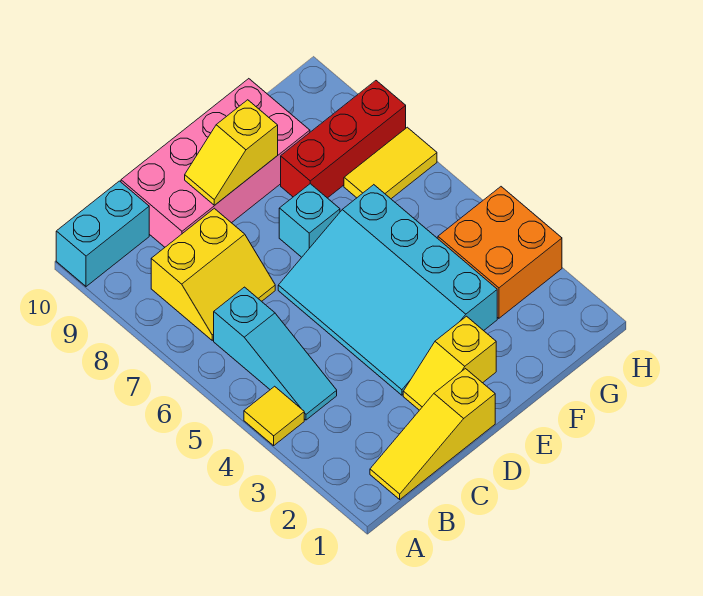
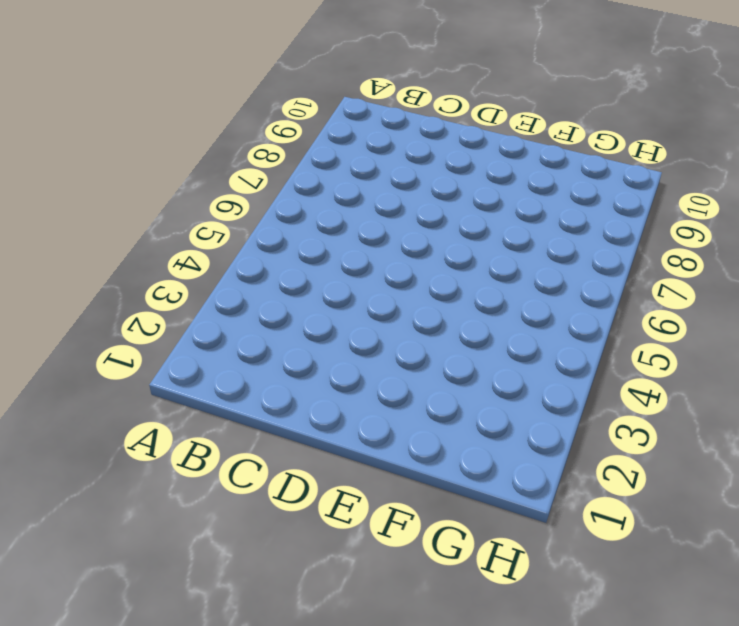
none -> yellow tile A4 level 1
none -> cyan brick A10:B10 level 1
none -> yellow slope B1:D1 level 1 top D

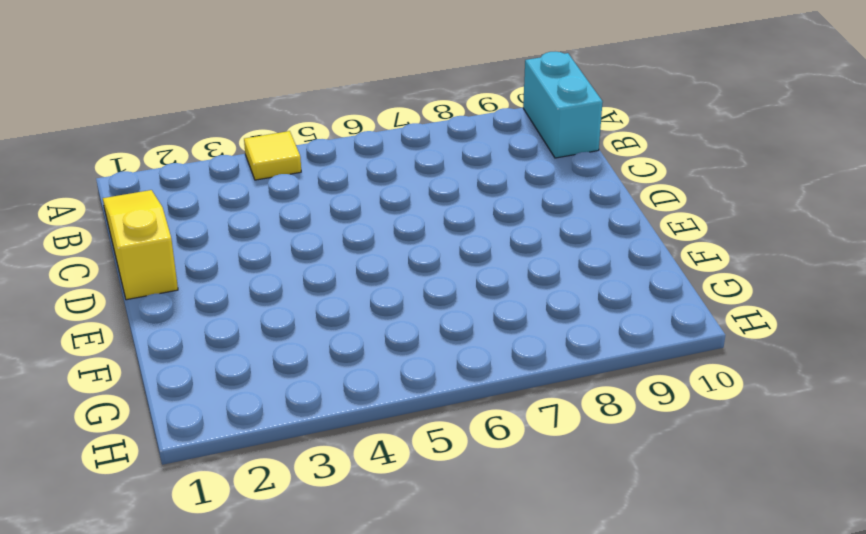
none -> cyan slope B4:B6 level 1 top 6
none -> yellow slope B7:C8 level 1 top 8
none -> pink brick C9:F10 level 1

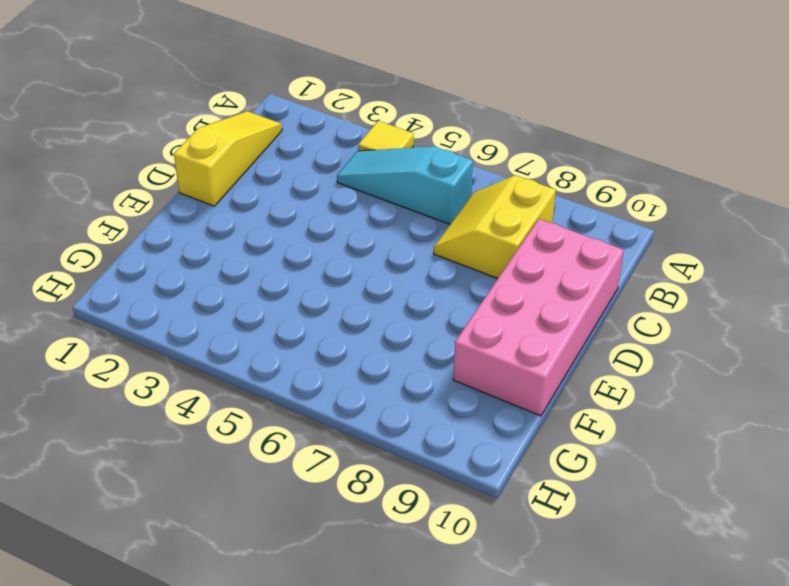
none -> cyan brick A10:B10 level 1
none -> yellow slope D2:E2 level 1 top E
none -> cyan slope D3:F6 level 1 top F

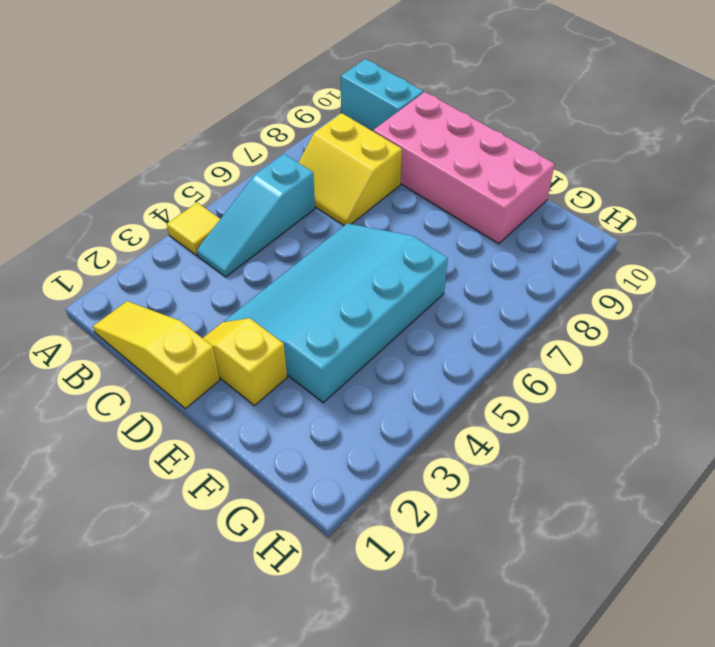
none -> cyan brick E7 level 1
none -> red brick F8:H8 level 1
none -> orange brick G3:H4 level 1

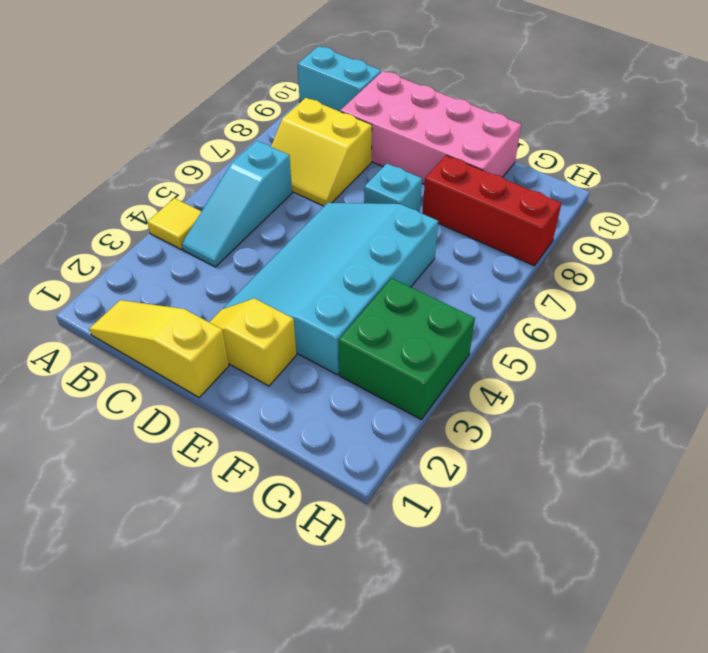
green brick G3:H4 level 1 -> orange brick G3:H4 level 1
none -> yellow tile G7:H7 level 1
none -> yellow slope D9:E9 level 2 top E

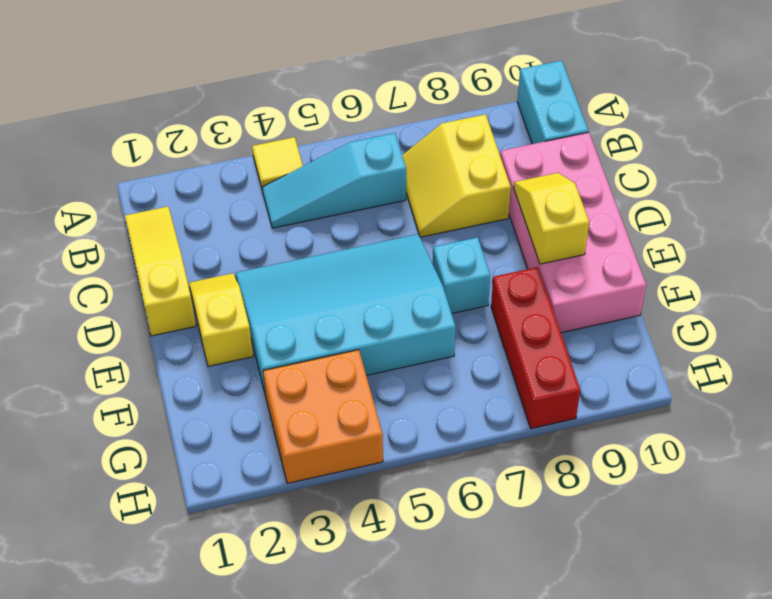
none -> yellow tile G7:H7 level 1

